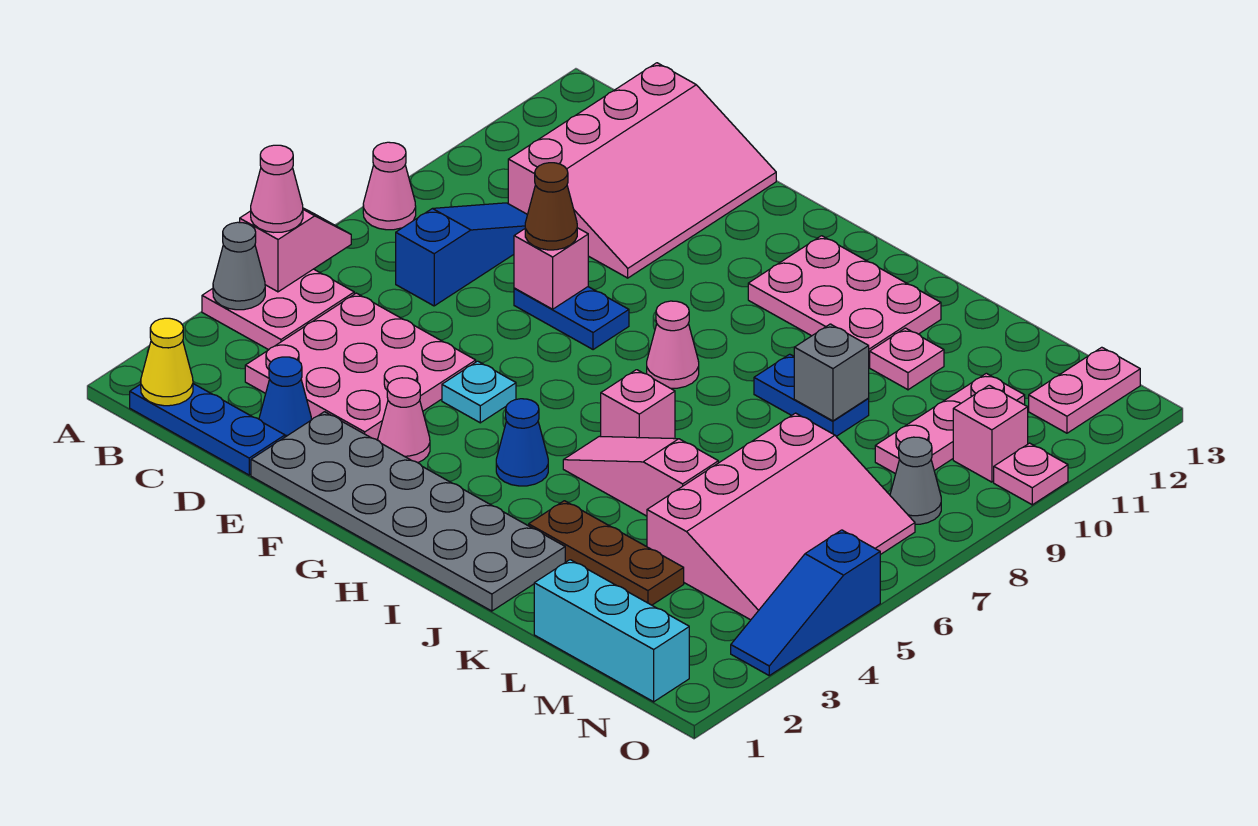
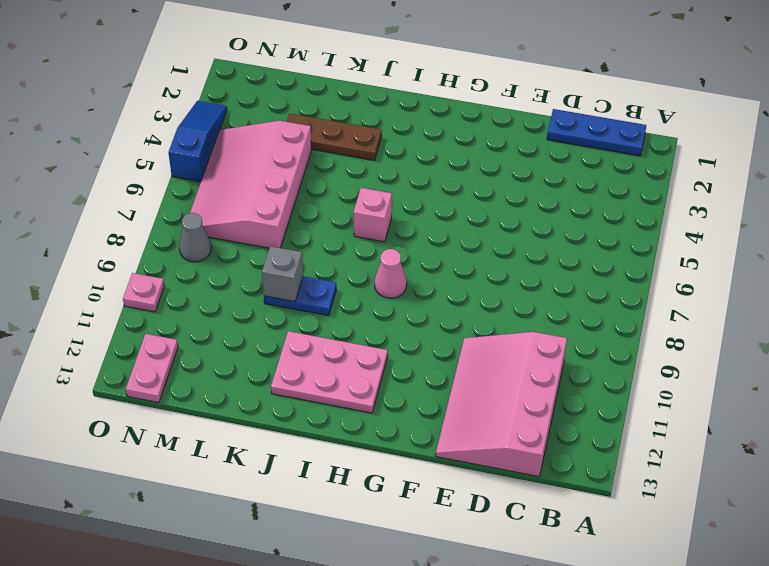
none -> pink plate A4:B5 level 1
none -> pink cone A8 level 1
none -> pink plate C3:E5 level 1
none -> blue slope C7:C9 level 1 top 7

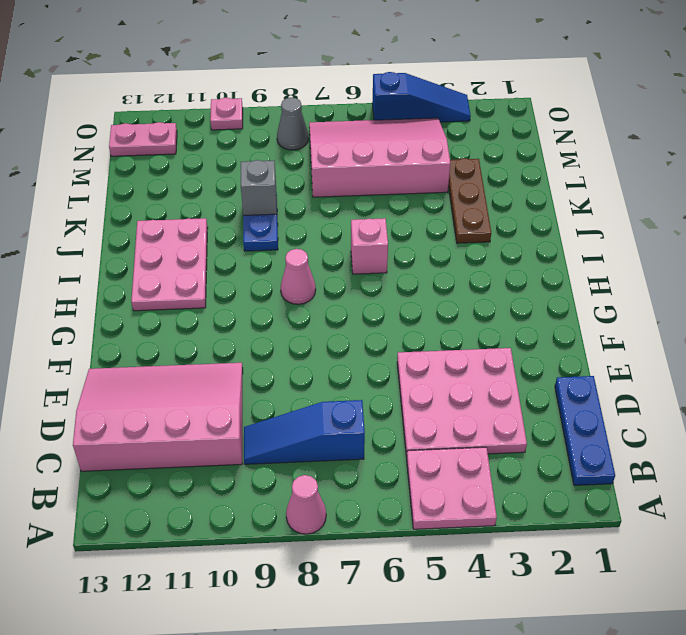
none -> blue cone D2 level 1
none -> grey plate E1:J2 level 1
none -> blue plate E8:F8 level 1
none -> pink cone F3 level 1

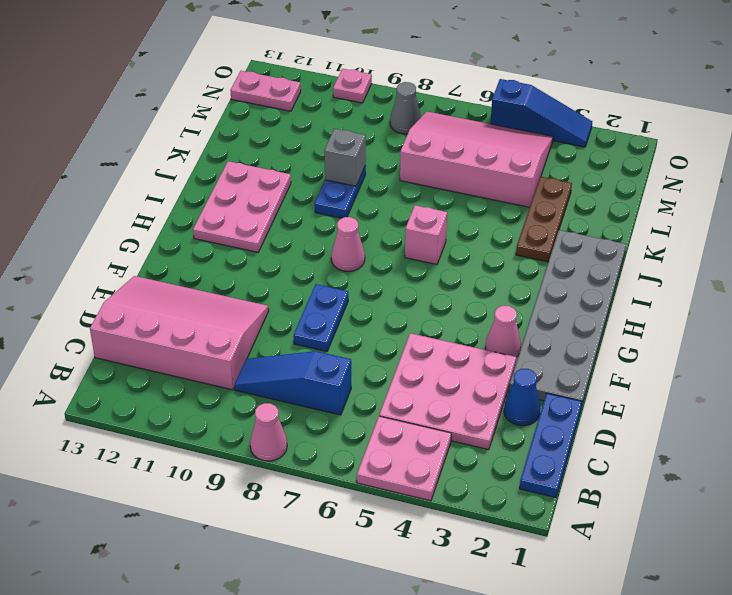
none -> cyan plate F5 level 1
none -> blue cone H4 level 1
none -> pink slope I5:K5 level 1 top K
none -> pink plate K11 level 1

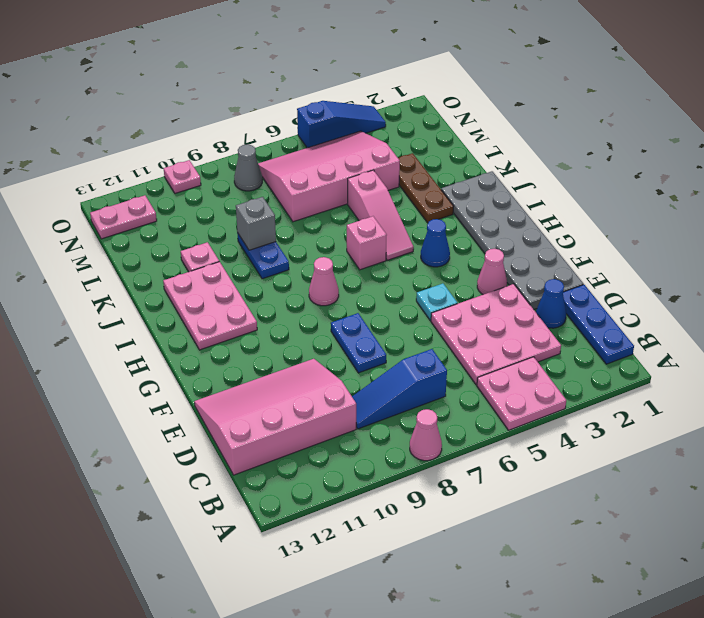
none -> cyan brick L1:N1 level 1
none -> pink plate M9:M11 level 1
none -> pink brick N10 level 1
none -> grey cone A4 level 2

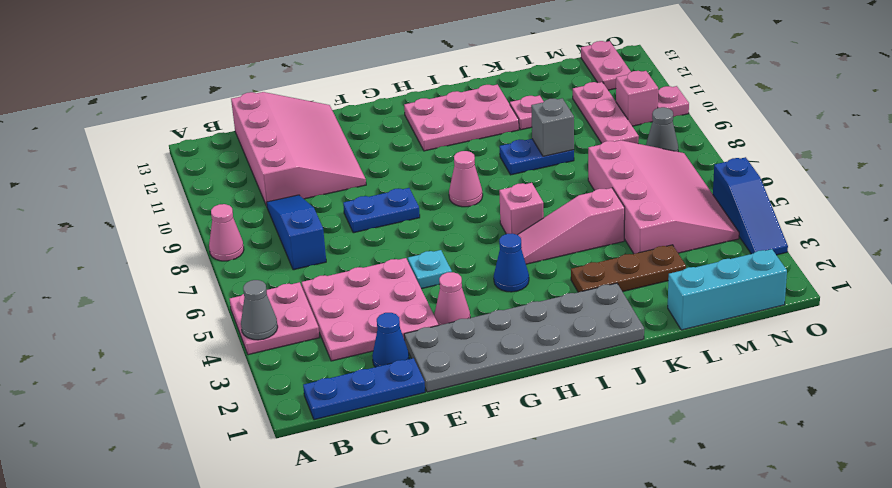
none -> pink slope A5:A6 level 2 top 5
none -> yellow cone B1 level 2
none -> pink brick E8 level 2
none -> pink cone A5 level 3

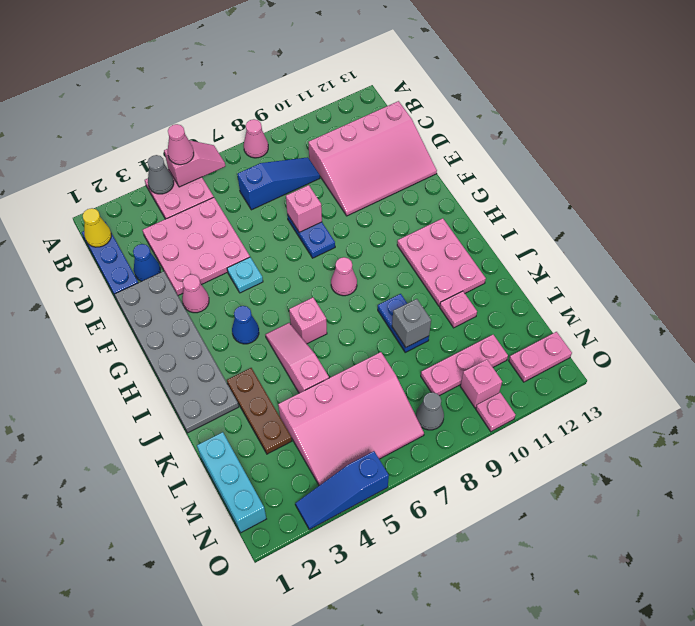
none -> brown cone E8 level 3

